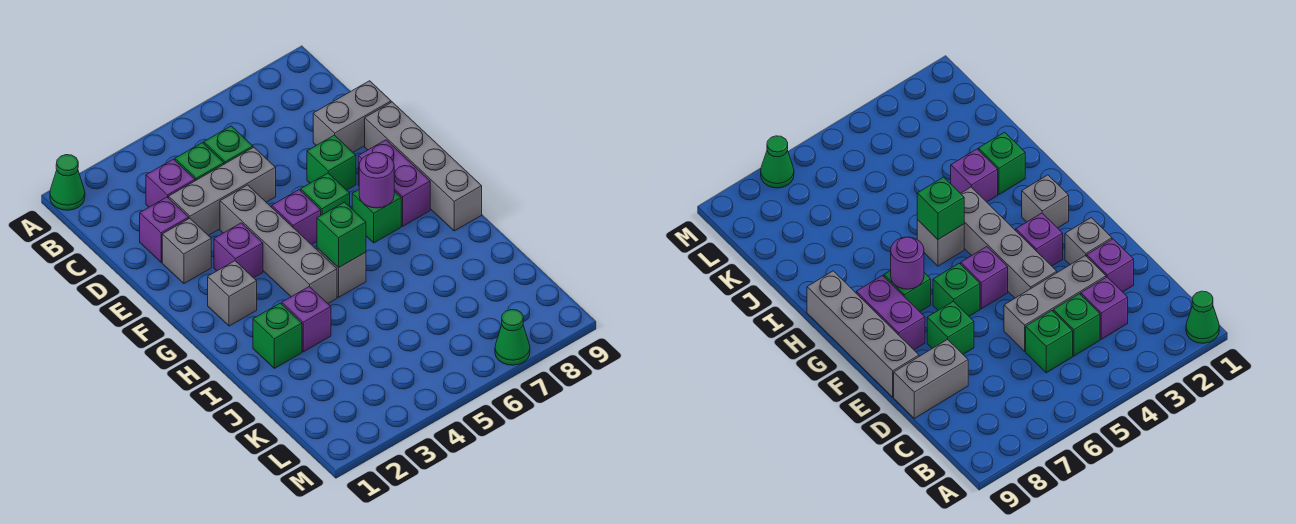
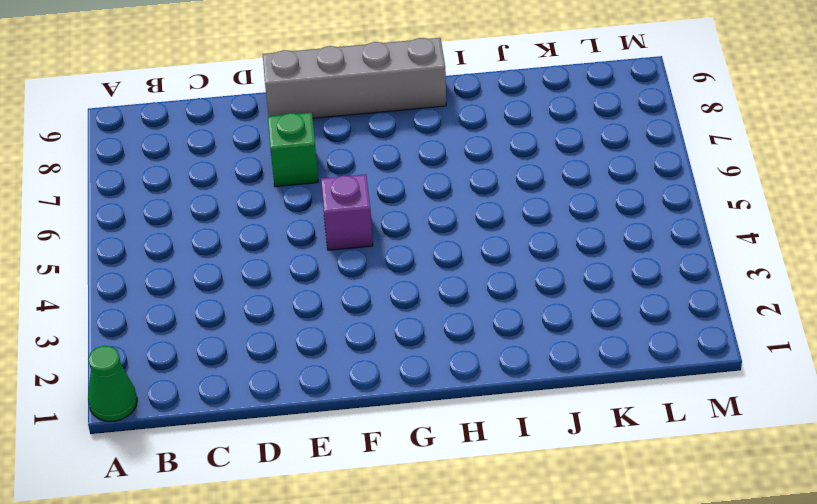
none -> purple brick C3 level 1
none -> green brick C4 level 1
none -> green brick C5 level 1

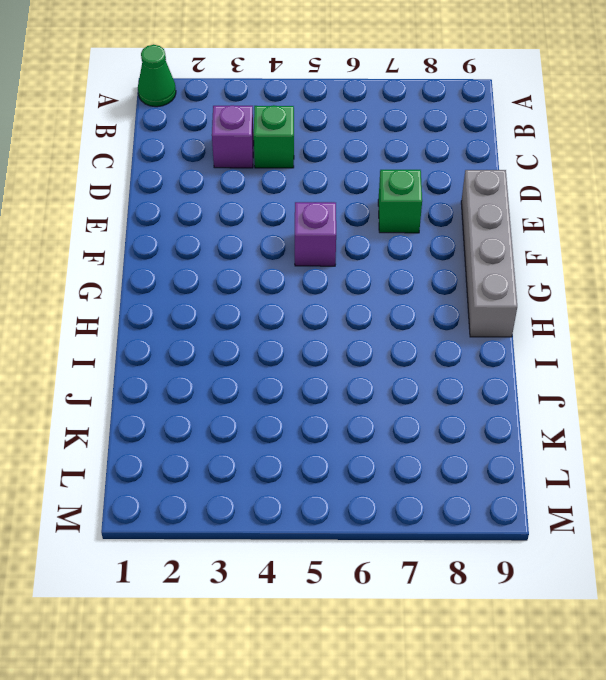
none -> green brick C5 level 1
none -> purple brick D2 level 1
none -> grey brick D3:D5 level 1

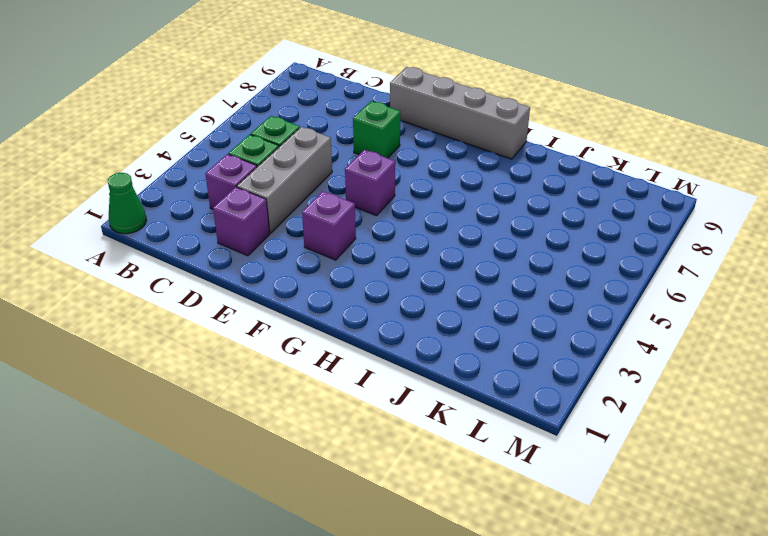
none -> grey brick D8:D9 level 1
none -> grey brick E2 level 1
none -> grey brick E4:H4 level 1

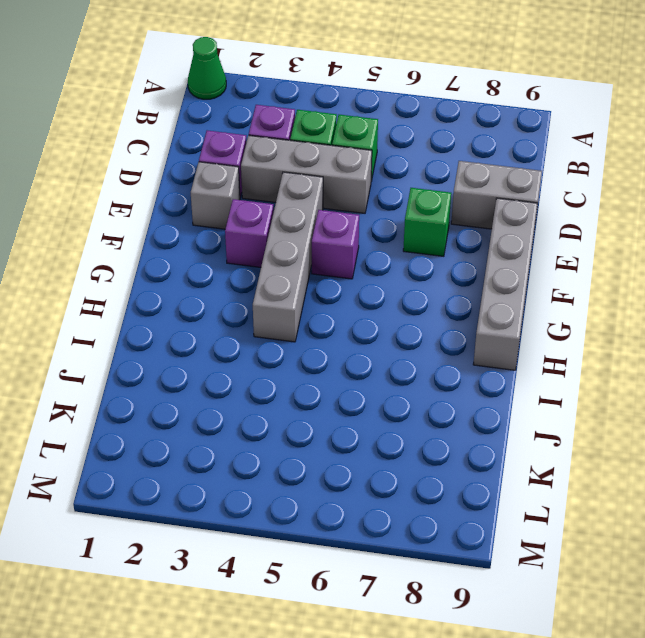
none -> green brick F6 level 1
none -> purple brick F8:G8 level 1
none -> grey brick G2 level 1

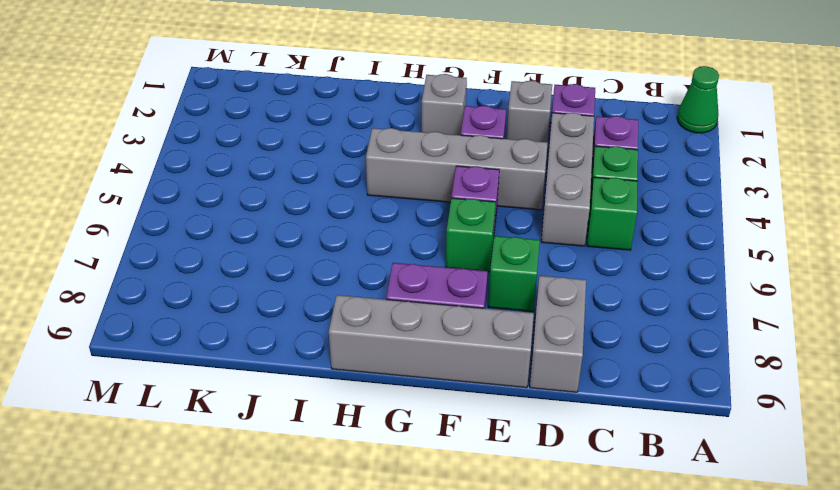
none -> green brick G7 level 1
none -> grey brick H5 level 1
none -> green brick I2 level 1

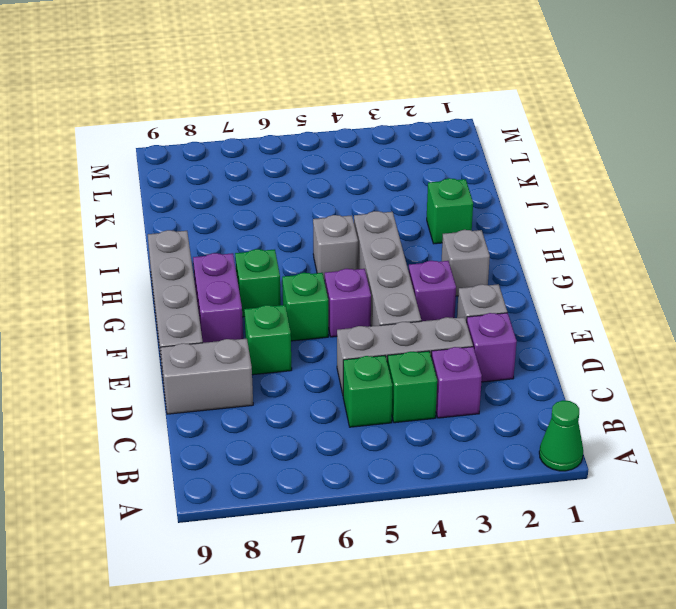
none -> purple brick I3 level 1
none -> green cone M7 level 1
none -> purple round brick G7 level 2

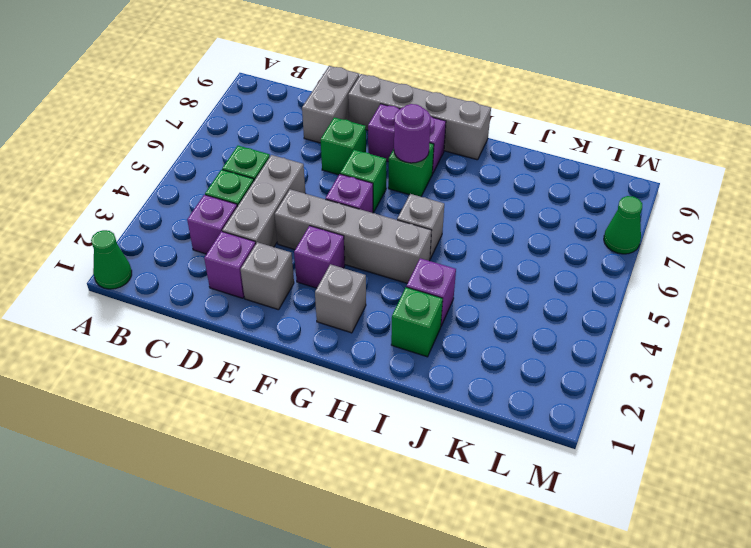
none -> green brick H5 level 2

